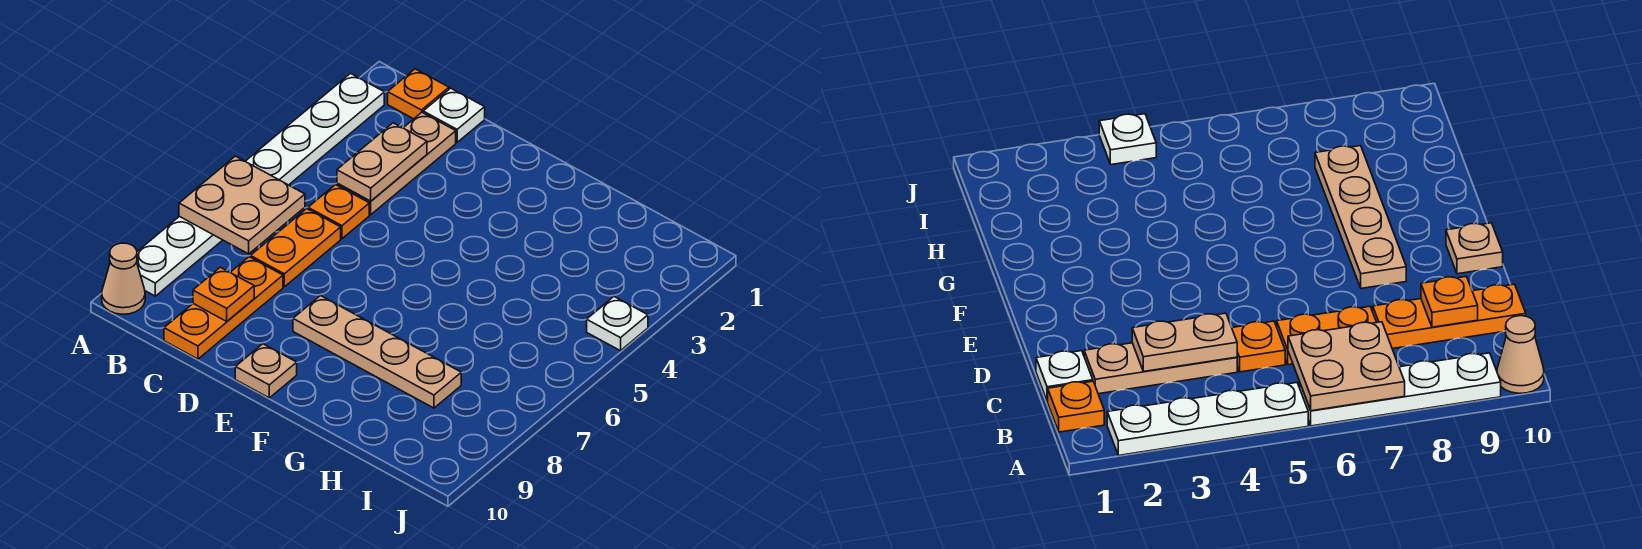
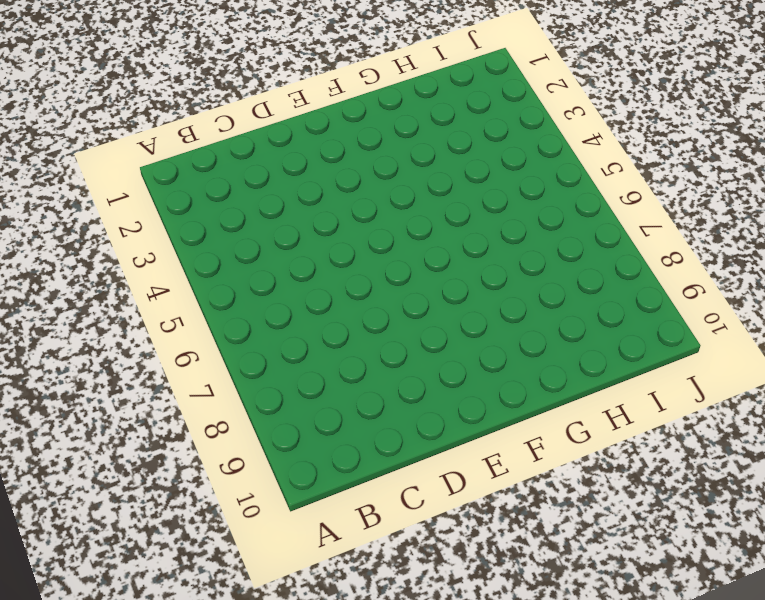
none -> white plate A2:A5 level 1
none -> white plate A6:A9 level 1
none -> tan cone A10 level 1

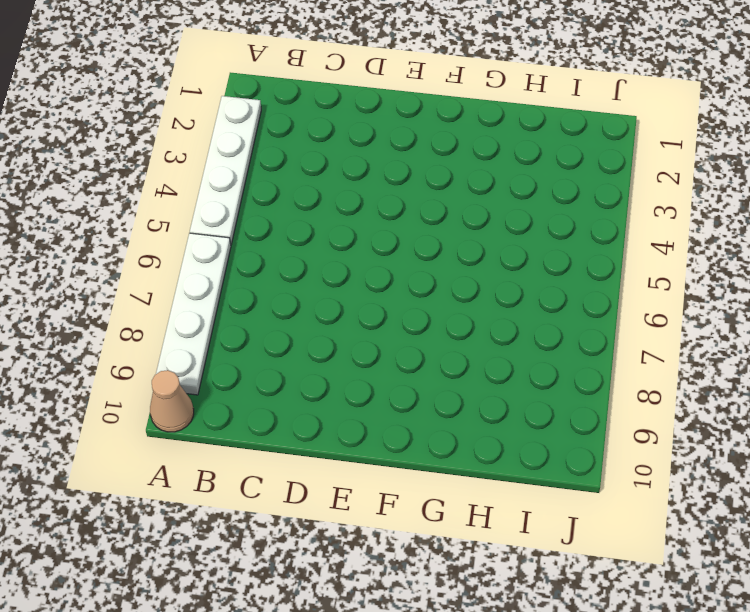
none -> orange plate B1 level 1
none -> white plate C1 level 1
none -> tan plate C2:C4 level 1

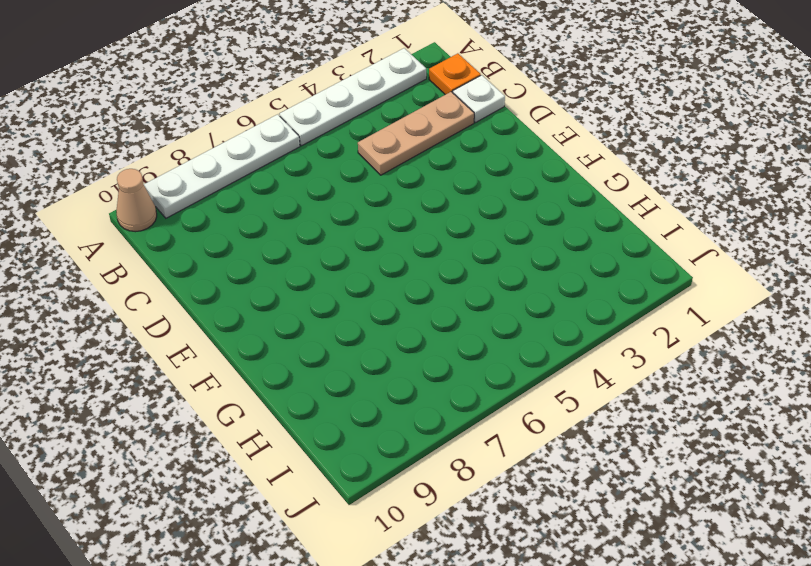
none -> orange plate C5 level 1
none -> orange plate C6:C7 level 1
none -> orange plate C8:C10 level 1

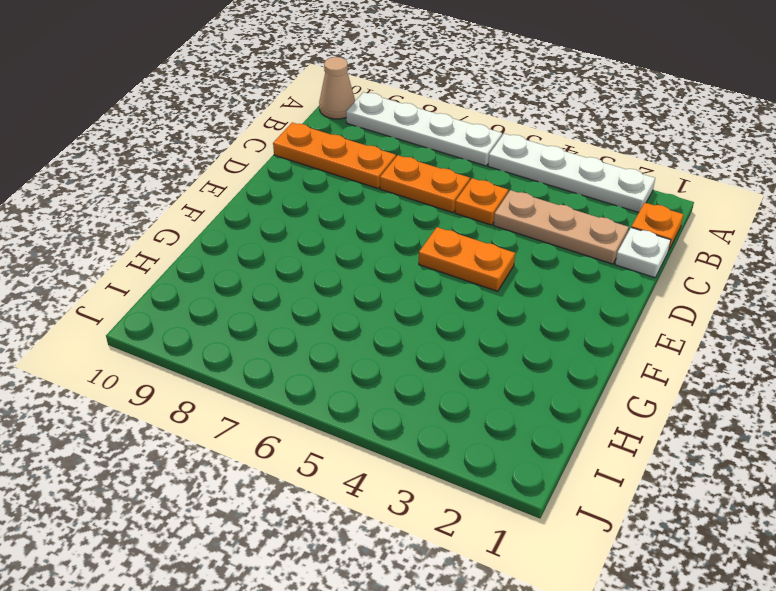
orange plate E4:E5 level 1 -> none
none -> tan plate E8:H8 level 1
none -> tan plate E10 level 1
none -> white plate J4 level 1

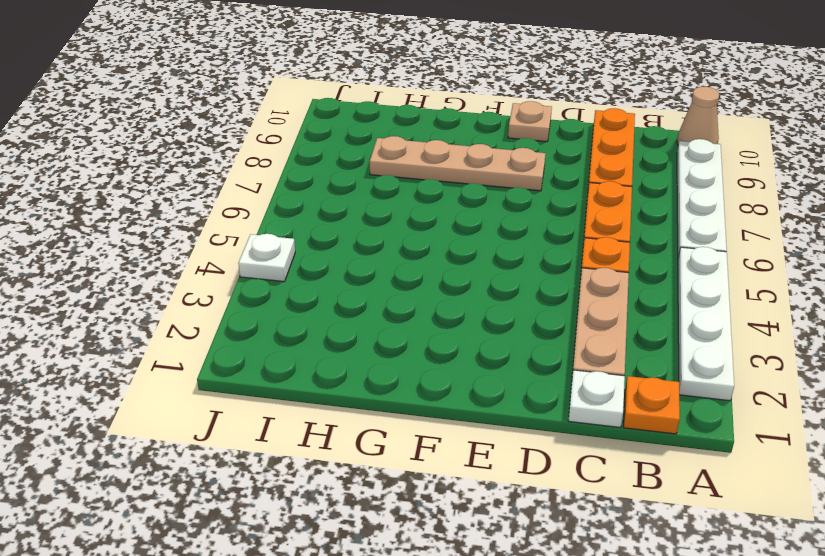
none -> tan plate A6:B7 level 2
none -> tan plate C3:C4 level 2
none -> orange plate C9 level 2

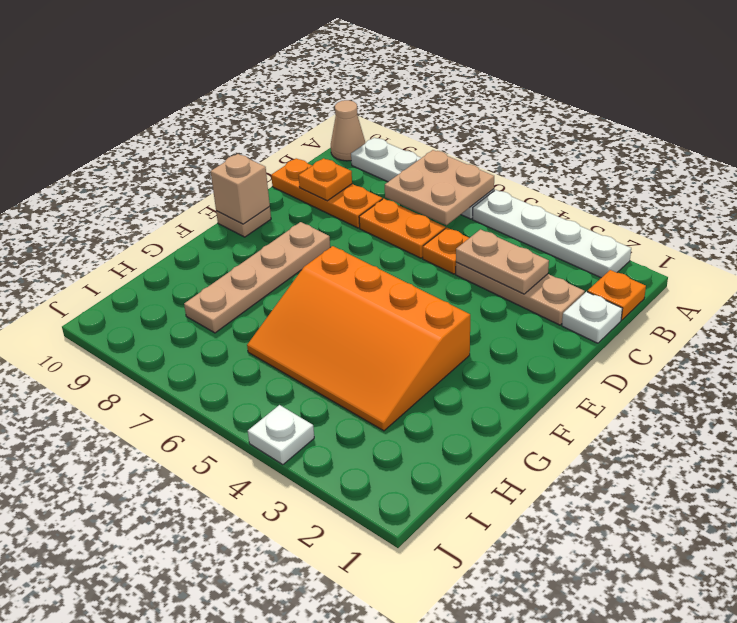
tan brick E10 level 2 -> none
orange slope F3:H6 level 1 top F -> none

